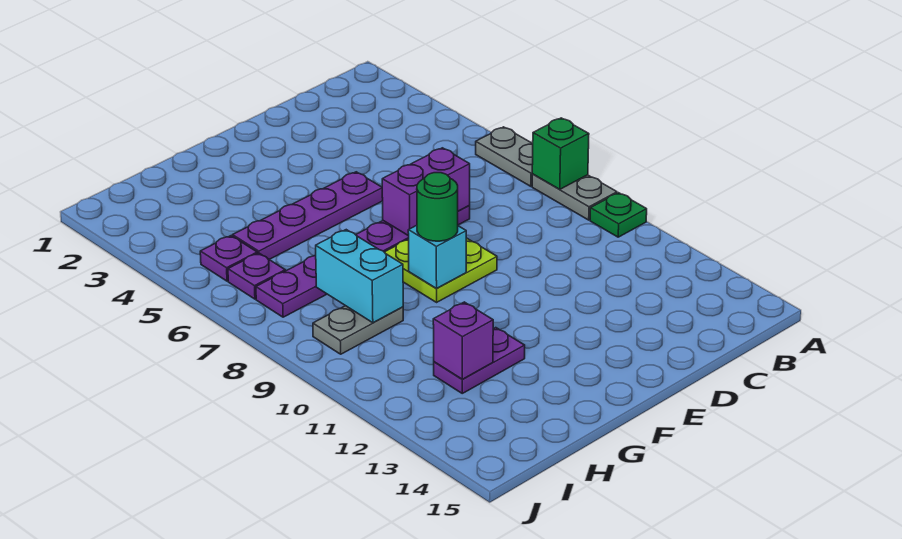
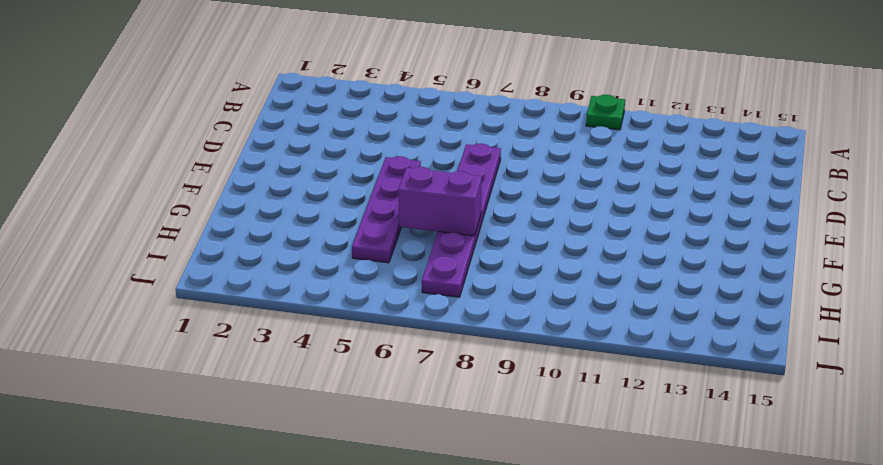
purple brick G6:G7 level 2 -> purple brick D7:E7 level 2
none -> grey plate A6:A7 level 1
none -> grey plate A8:A9 level 1
none -> lime plate E8:F9 level 1

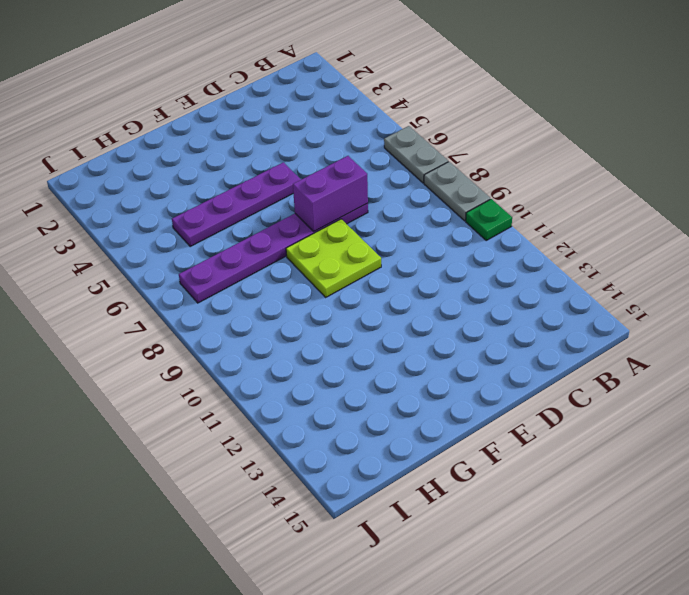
none -> purple plate G12:H12 level 1
none -> grey plate H9:I9 level 1
none -> purple plate I5 level 1

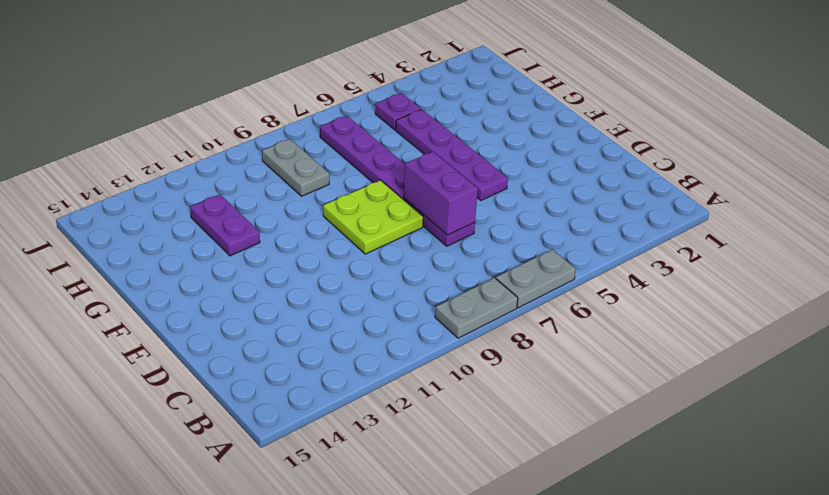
none -> green plate A10 level 1
none -> purple plate I6 level 1
none -> green brick A8 level 2

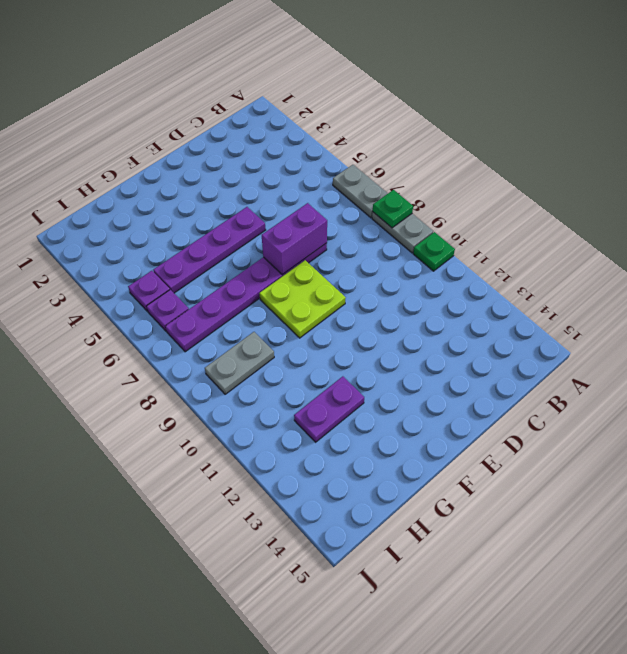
green plate A8 level 2 -> green brick A8 level 2
none -> cyan brick F9 level 2
none -> cyan brick H8:H9 level 2
none -> purple brick H12 level 2

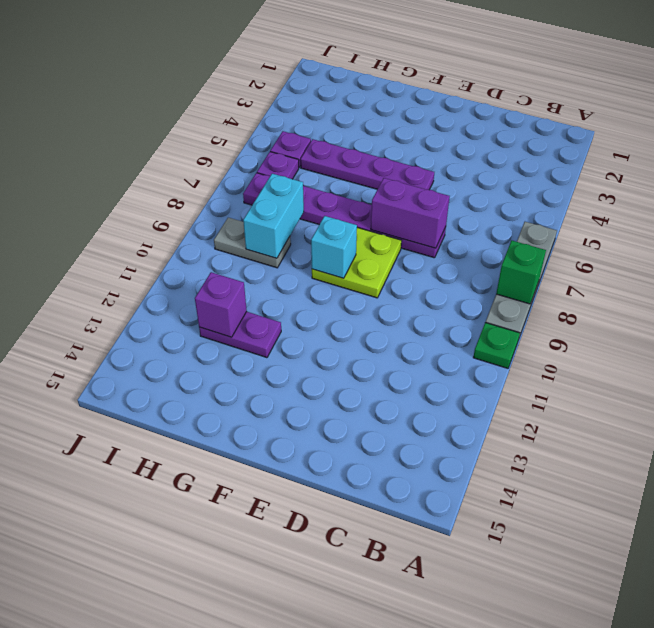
none -> green round brick F9 level 3

